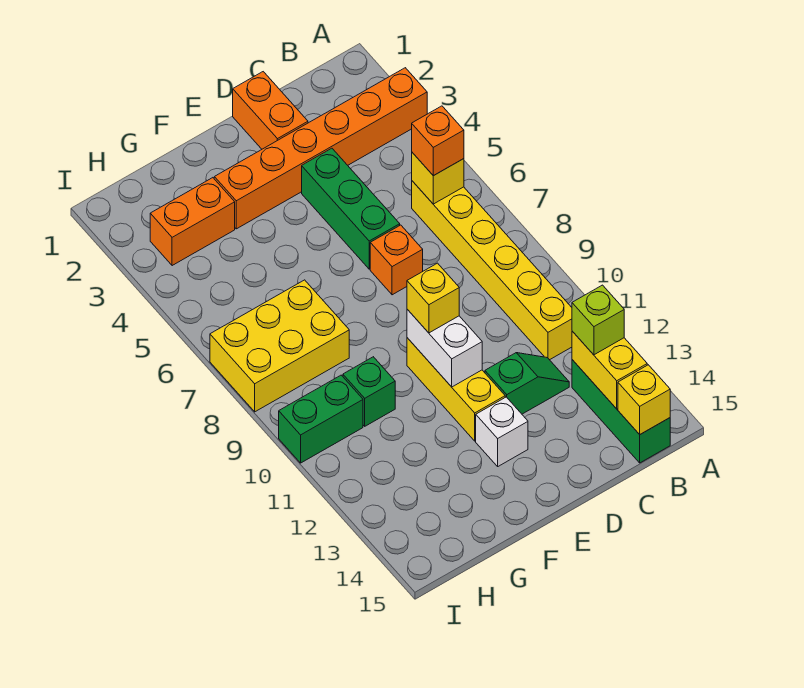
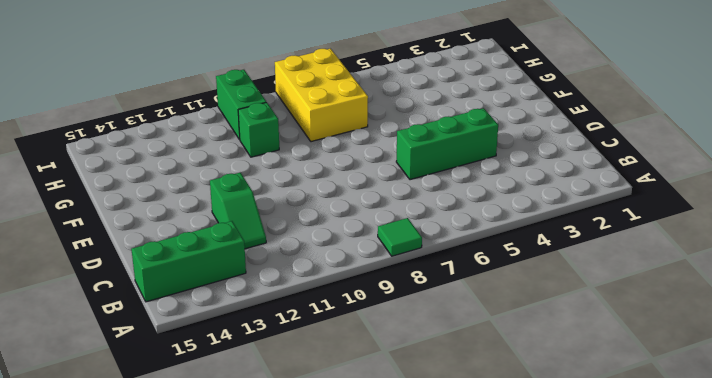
green tile A8 level 1 -> none
none -> orange brick A3:F3 level 1
none -> yellow brick B6:B11 level 1
none -> orange brick D1:D2 level 1

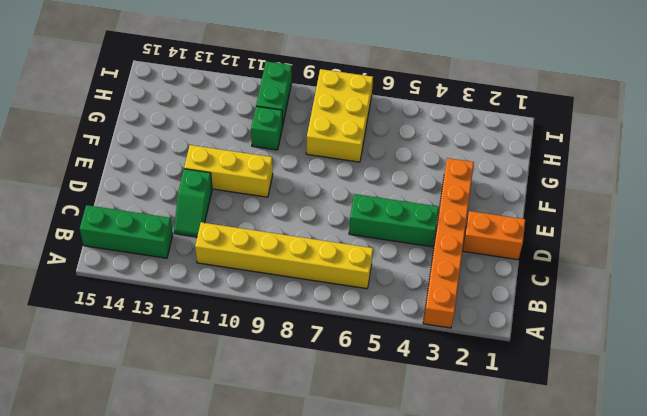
none -> orange brick D7 level 1
none -> white brick E13 level 1
none -> orange brick G3:H3 level 1

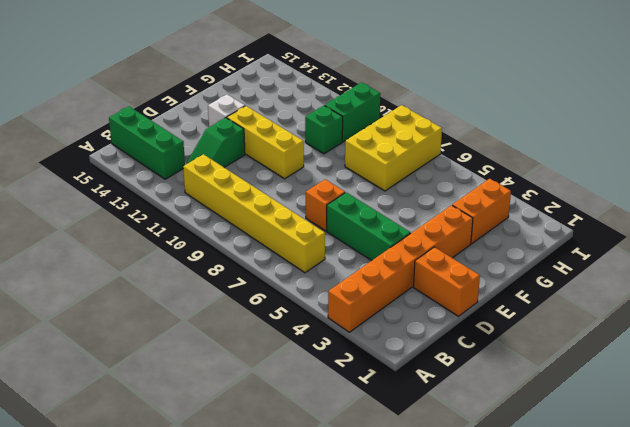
none -> yellow brick B6 level 2
none -> yellow brick B13:B14 level 2
none -> yellow brick B15 level 2

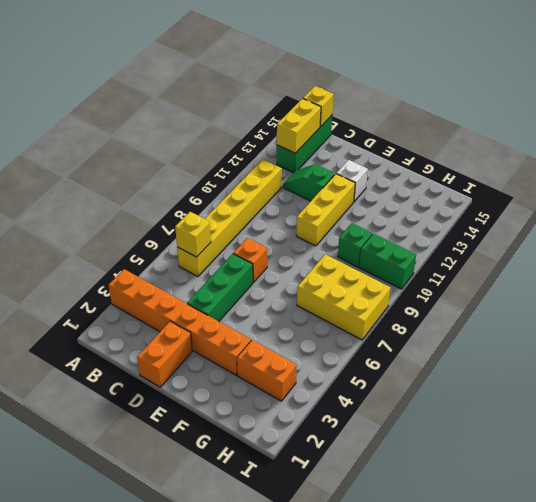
none -> white brick E10:E11 level 2
none -> orange brick B6 level 3
none -> lime brick B13 level 3

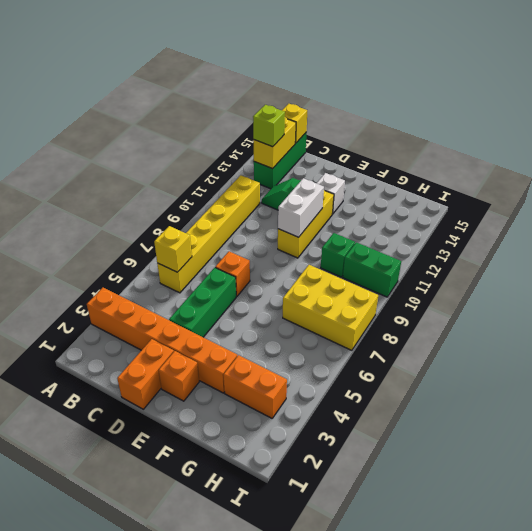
orange brick E2 level 1 -> orange brick B6 level 3
none -> yellow brick E10 level 3

